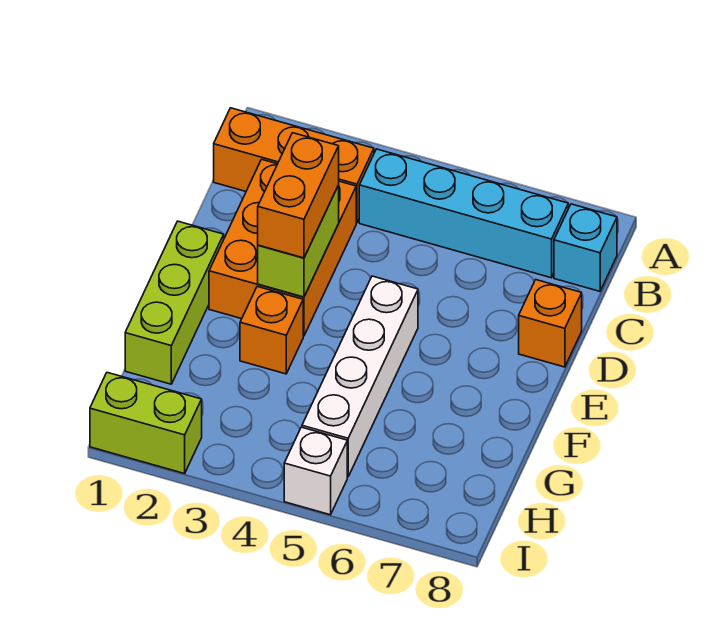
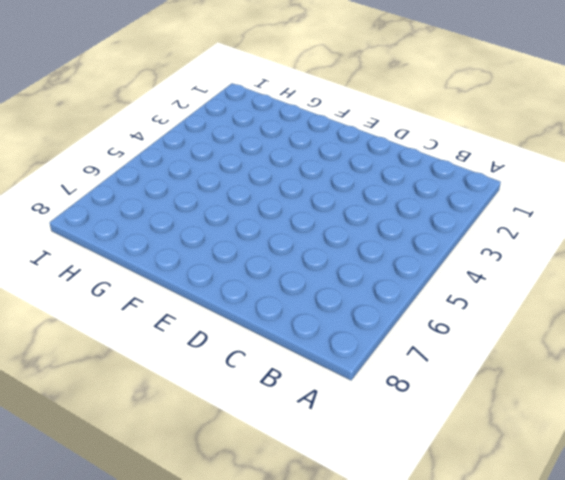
none -> orange brick B1:B3 level 1
none -> cyan brick B4:B7 level 1
none -> cyan brick B8 level 1

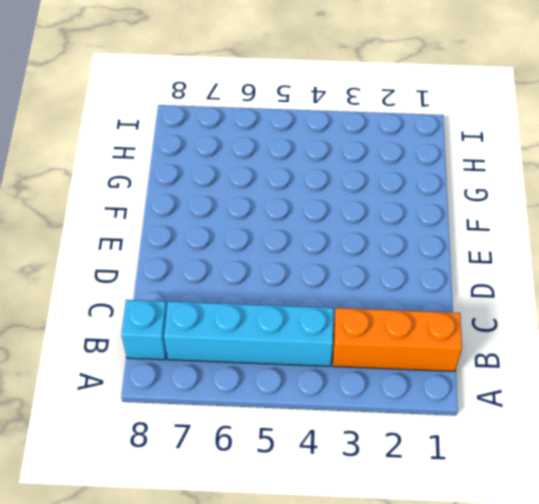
none -> orange brick C2:E3 level 1
none -> orange brick D8 level 1
none -> lime brick E1:G1 level 1

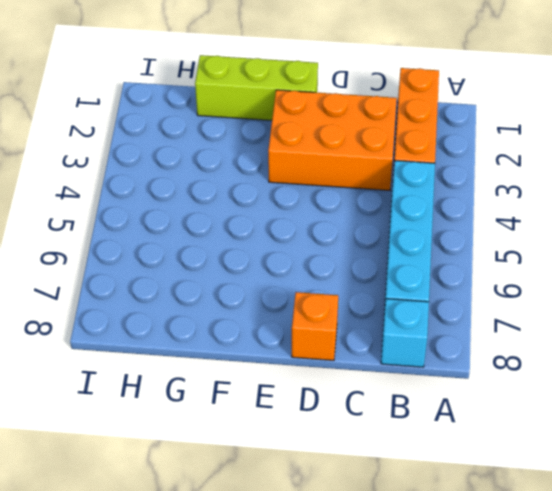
none -> white brick E5:H5 level 1
none -> orange brick F3 level 1
none -> lime brick I1:I2 level 1

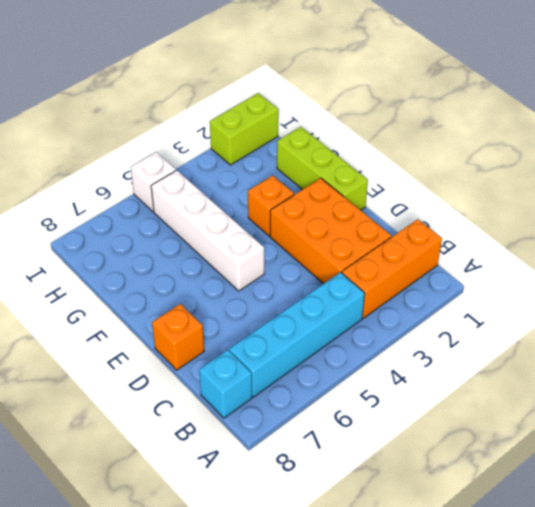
none -> lime brick D3:E3 level 2
none -> orange brick D3:E3 level 3

